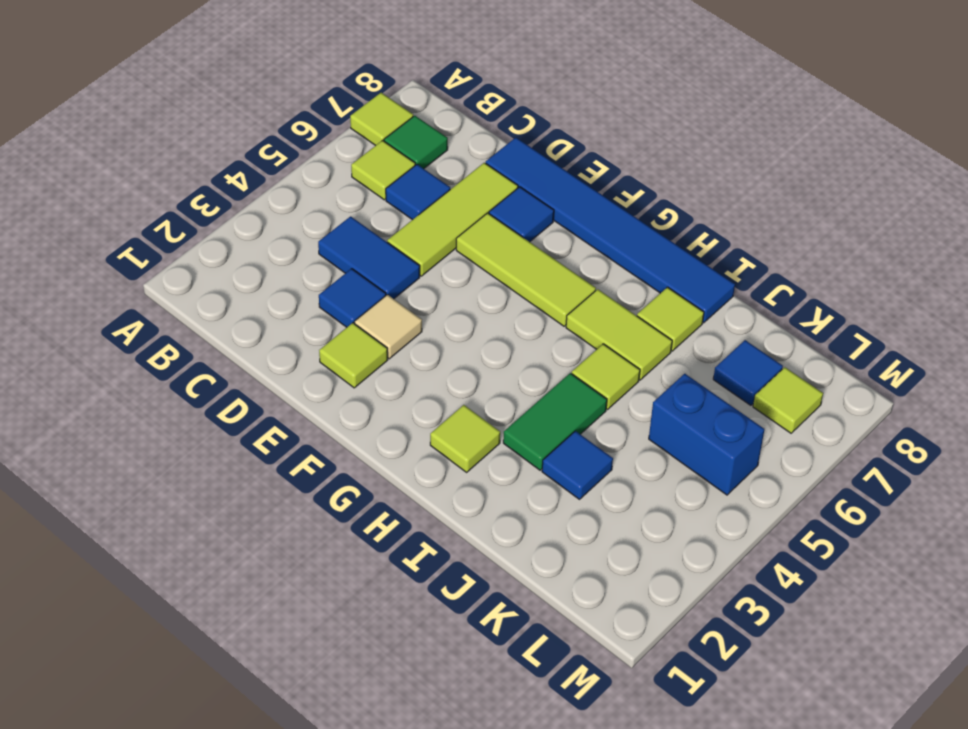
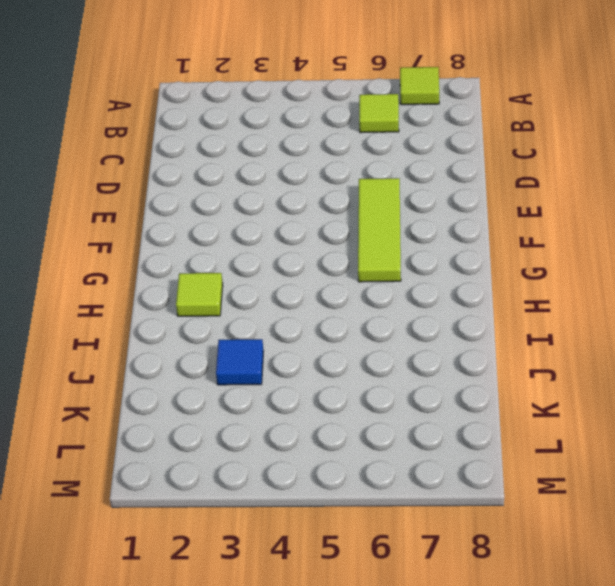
none -> green tile B7 level 1
none -> blue tile C4:D4 level 1
none -> blue tile C6 level 1

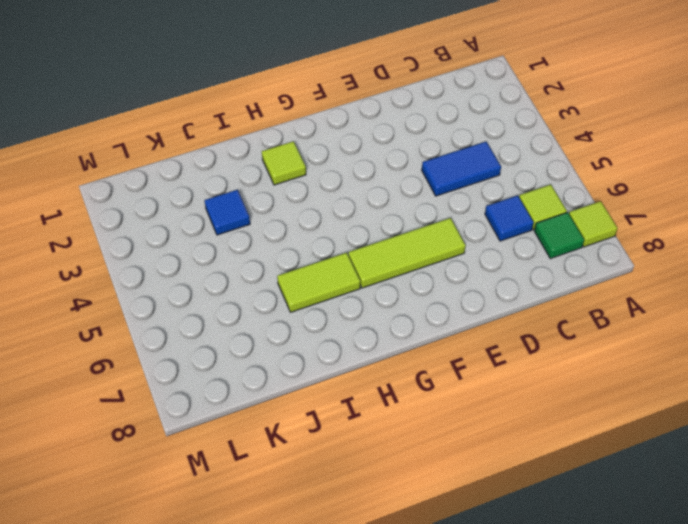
none -> blue tile D3 level 1
none -> lime tile D5:D7 level 1
none -> blue tile D8:I8 level 1

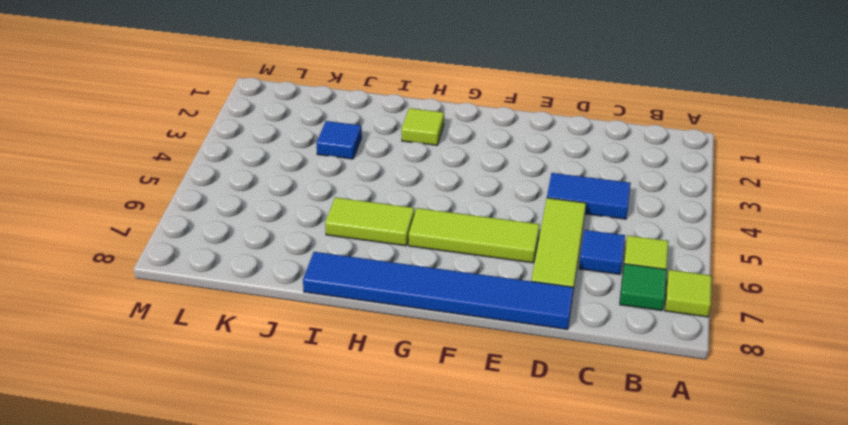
none -> blue tile D3 level 1
none -> lime tile E2 level 1
none -> tan tile E3 level 1

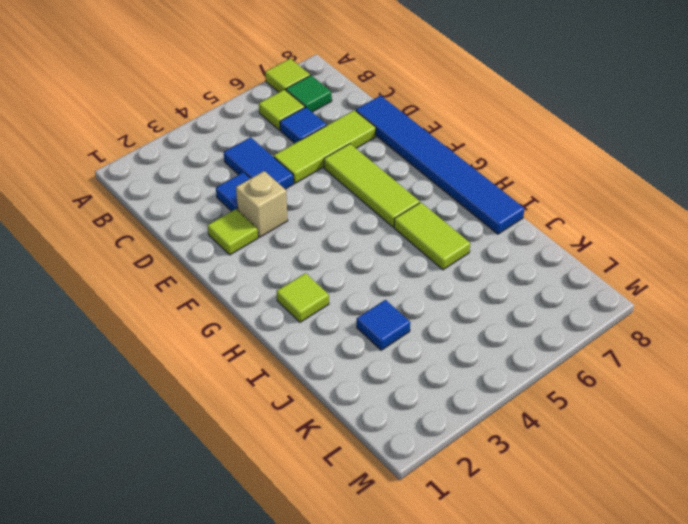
tan brick E3 level 1 -> tan tile E3 level 1
none -> blue tile E7 level 1
none -> green tile I3:I4 level 1
none -> lime tile I5 level 1

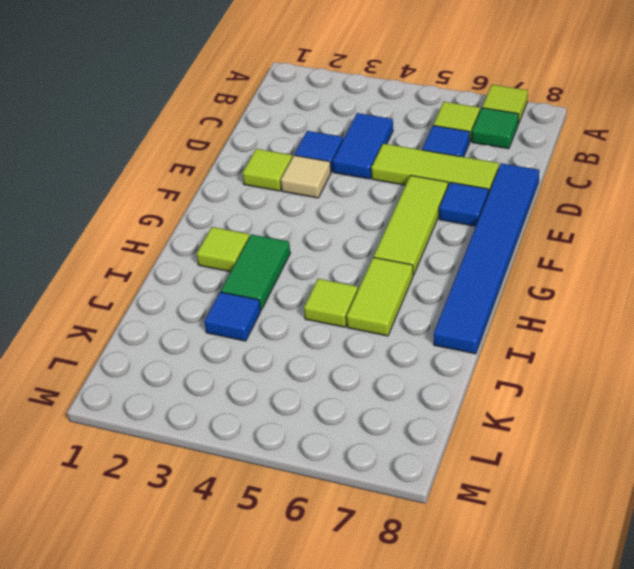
green tile H3:I3 level 1 -> green tile I3:I4 level 1
none -> lime tile I7 level 1
none -> blue brick K5:L5 level 1
none -> blue tile K7 level 1

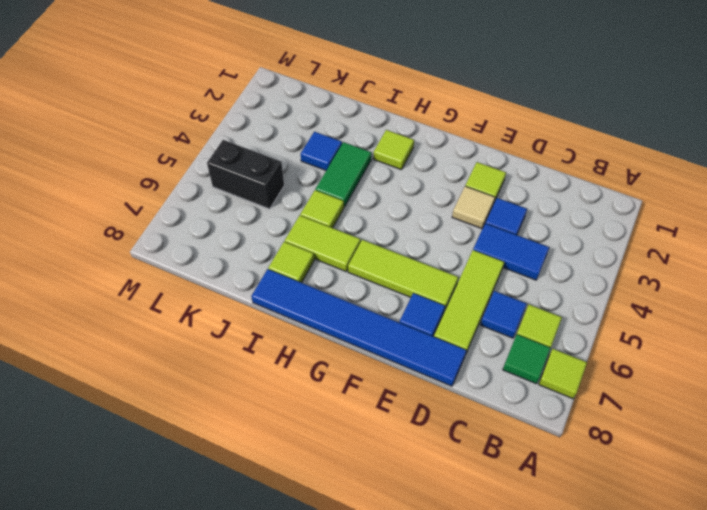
black brick K5:L5 level 1 -> blue brick K5:L5 level 1
none -> blue tile K7 level 1
none -> lime tile L7 level 1

